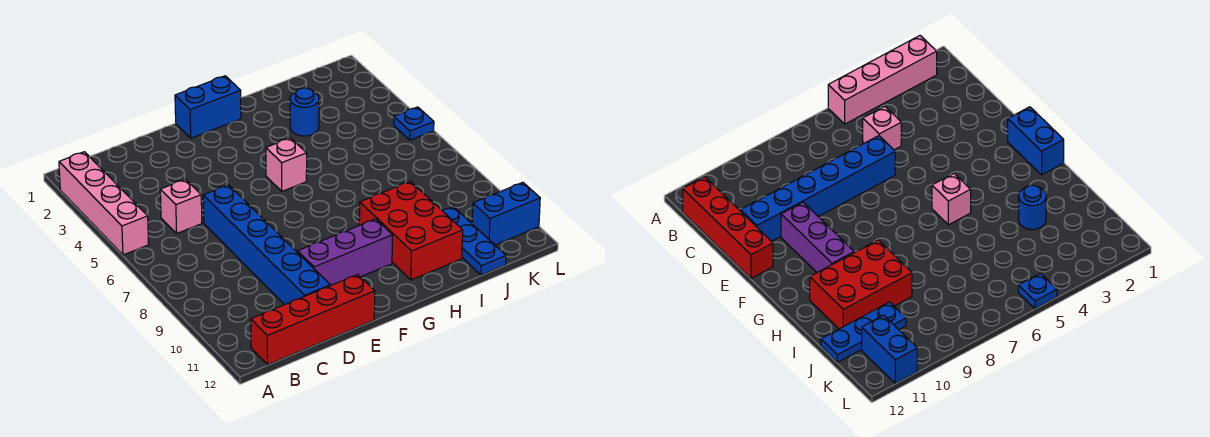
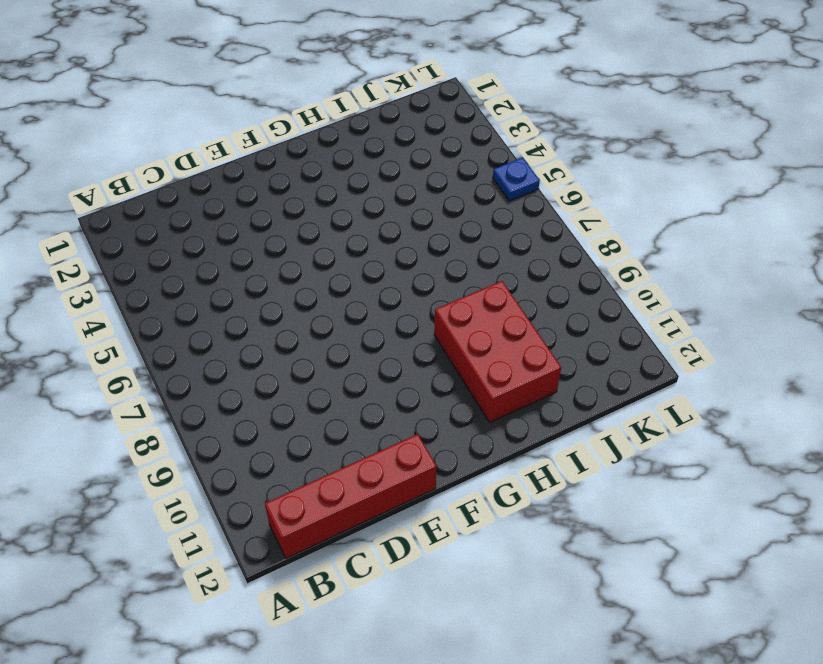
none -> pink brick A2:A5 level 1
none -> pink brick C5 level 1
none -> blue brick D6:D11 level 1

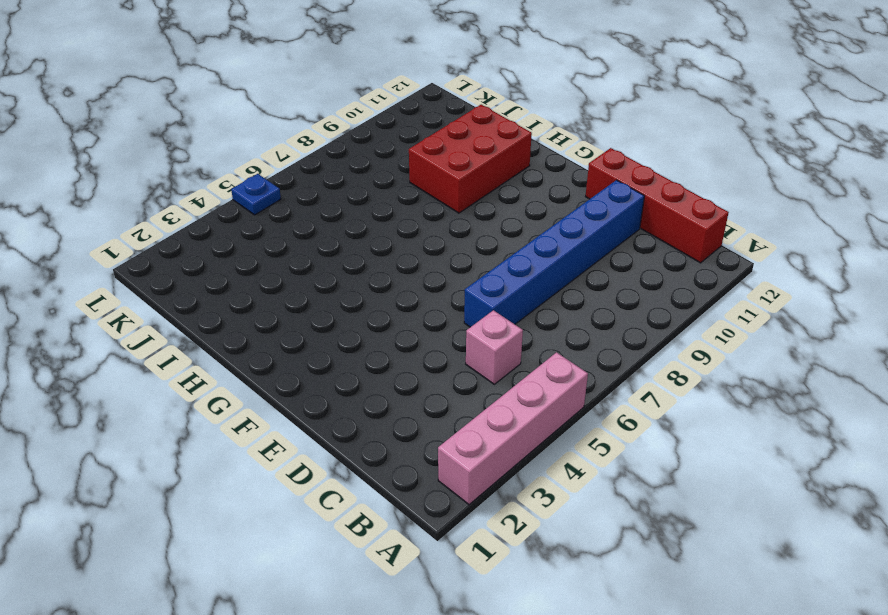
none -> purple brick E10:G10 level 1
none -> blue brick F1:G1 level 1
none -> pink brick G5 level 1

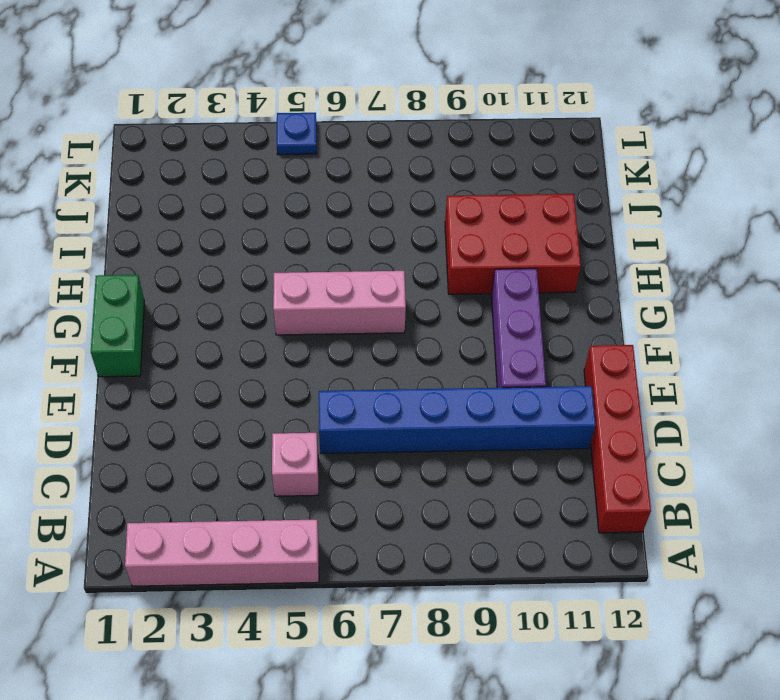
green brick F1:G1 level 1 -> blue brick F1:G1 level 1
pink brick G5:G7 level 1 -> pink brick G5 level 1
none -> blue round brick I3 level 1
none -> blue plate J10:J12 level 1
none -> blue brick K11:L11 level 1

